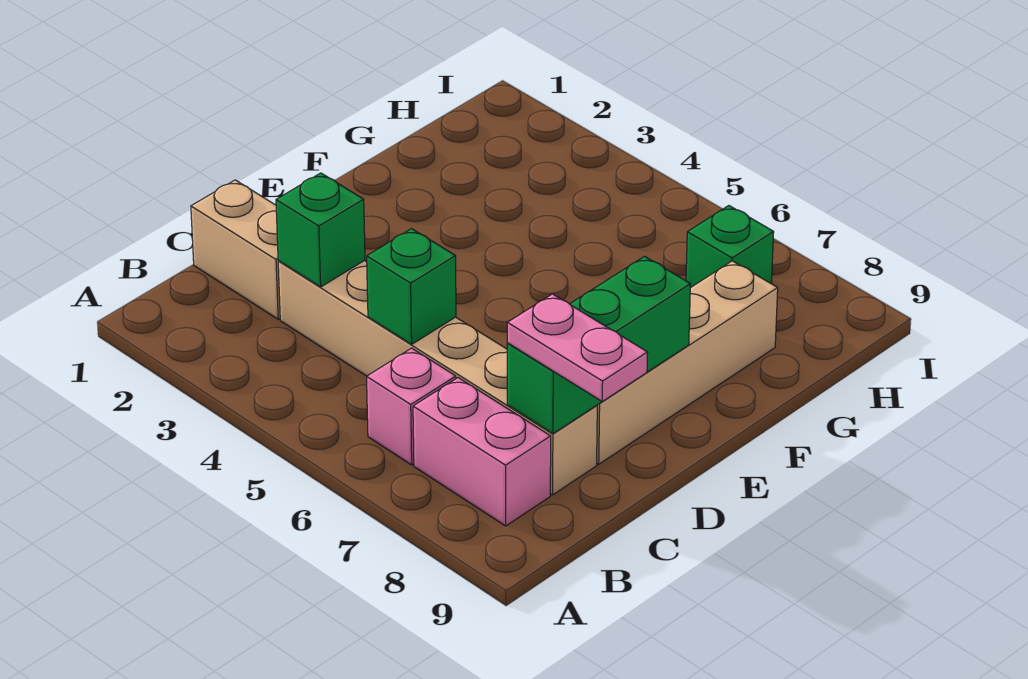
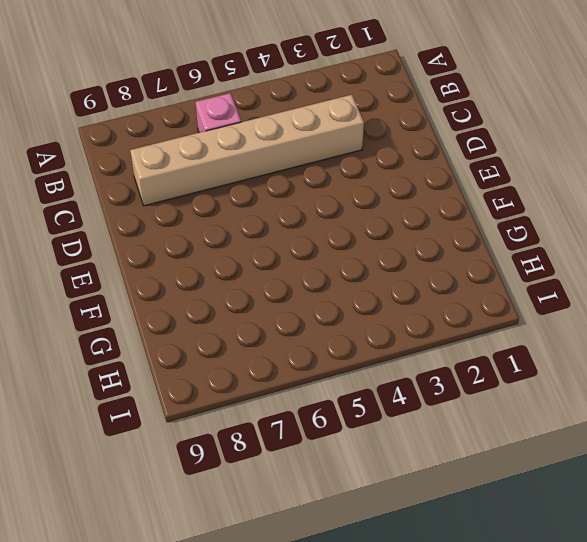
none -> pink brick B7:B8 level 1
none -> tan brick C1:C2 level 1

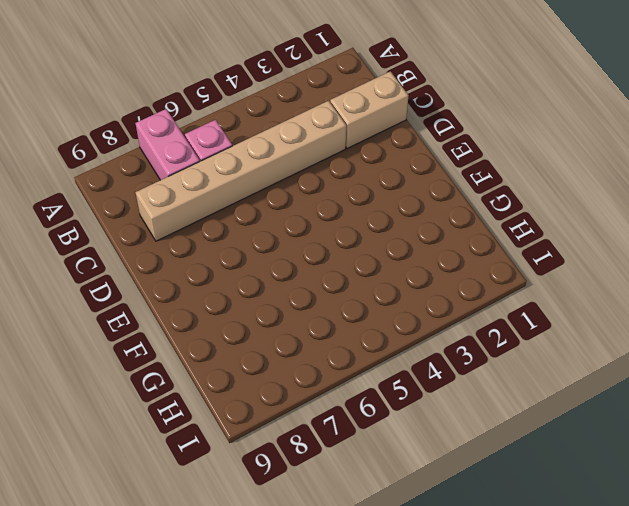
pink brick A7:B7 level 1 -> pink brick B7:B8 level 1
none -> tan brick D8:G8 level 1
none -> green brick H7 level 1

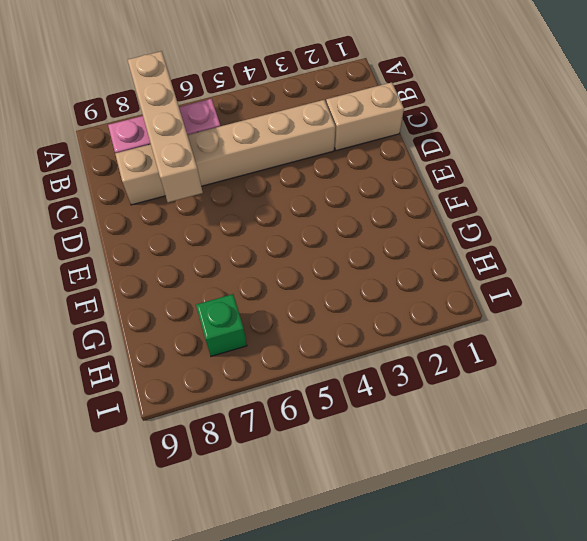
tan brick A7:D7 level 2 -> tan brick D8:G8 level 1
none -> green brick C3 level 2
none -> green brick C5 level 2

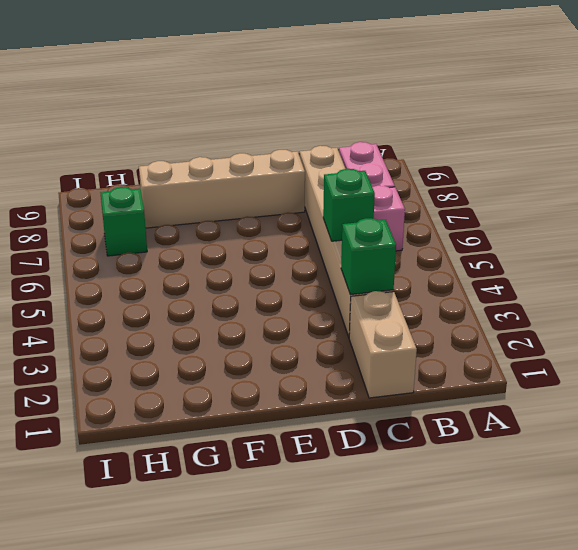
none -> green brick C8:E8 level 2
none -> pink plate C8:C9 level 3

